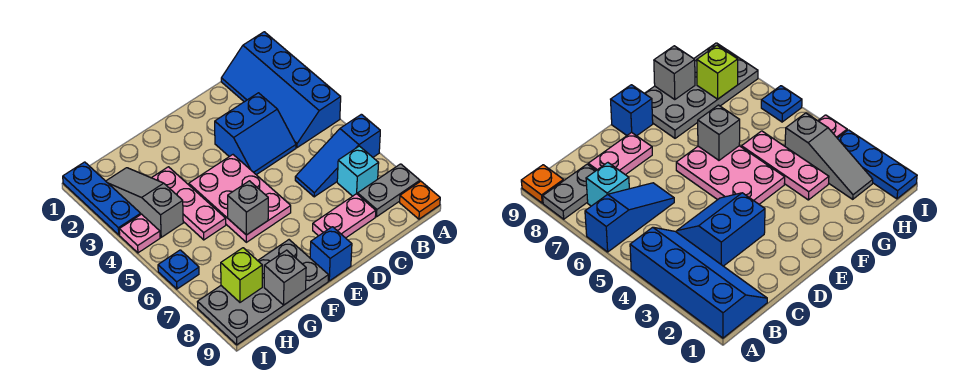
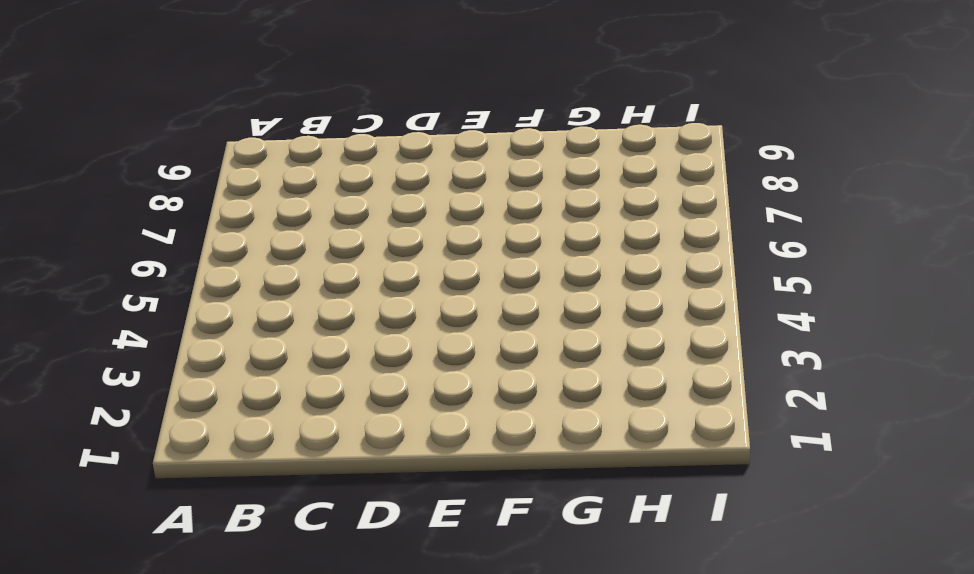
none -> blue slope A1:B4 level 1 top A
none -> blue slope A6:C6 level 1 top A
none -> grey plate A8:B8 level 1

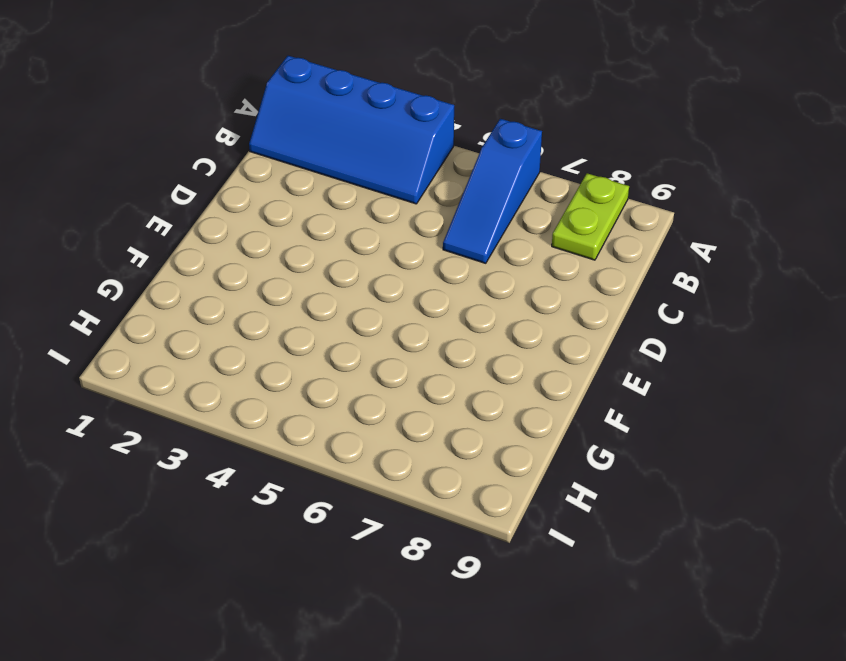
lime plate A8:B8 level 1 -> grey plate A8:B8 level 1
none -> orange plate A9 level 1
none -> cyan brick B7 level 1
none -> blue slope C3:D4 level 1 top 3

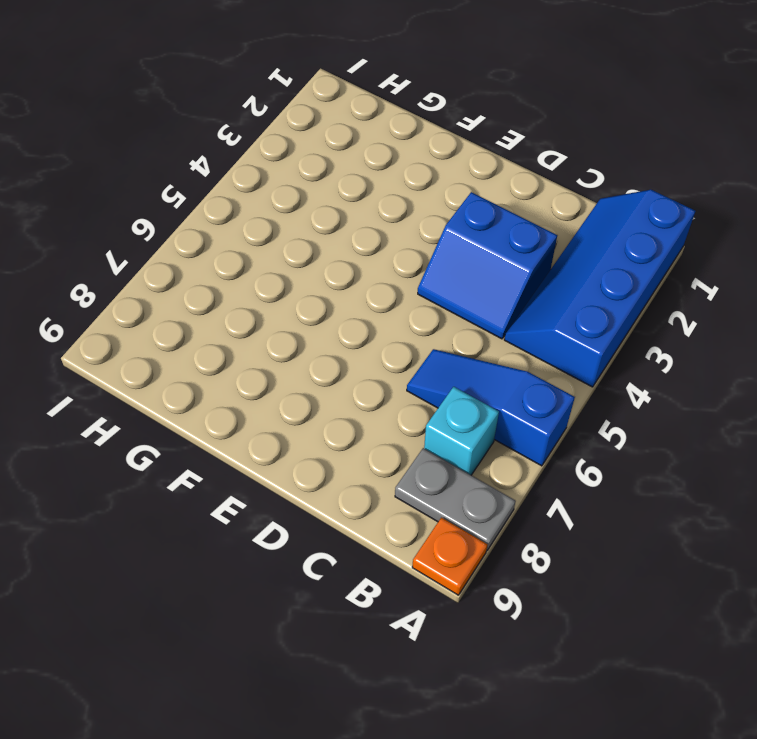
none -> pink plate C8:D8 level 1
none -> pink plate E4:F6 level 1
none -> blue brick E9 level 1

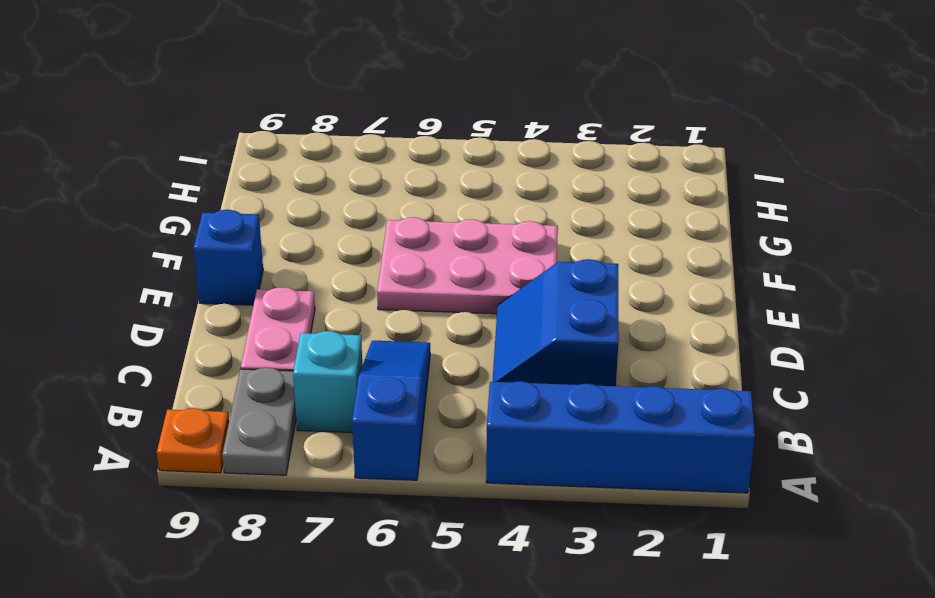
none -> grey plate F8:I9 level 1
none -> pink plate G3:G5 level 1
none -> grey slope H2:H4 level 1 top 4

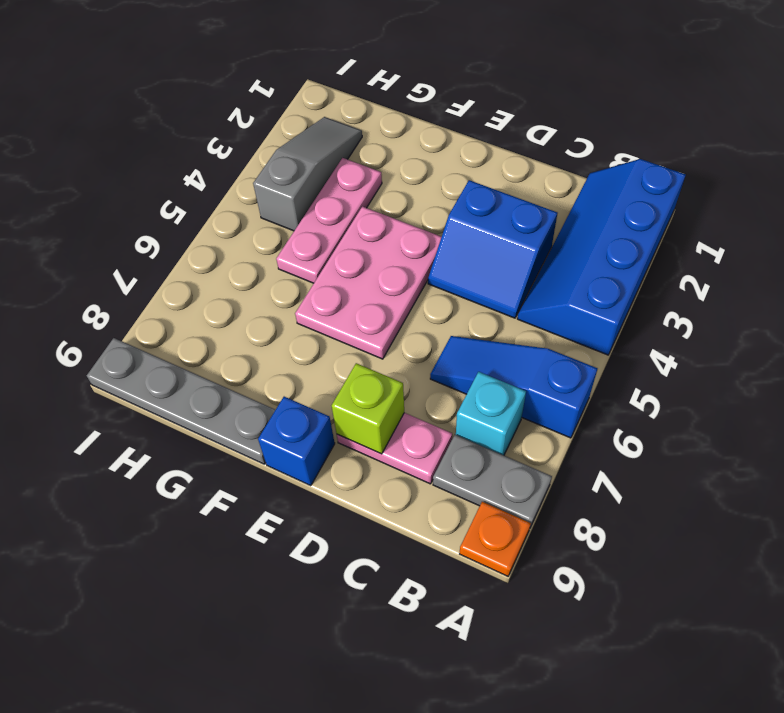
lime brick D8 level 2 -> lime brick H8 level 2
grey plate F9:I9 level 1 -> grey plate F8:I9 level 1
none -> blue plate I1:I3 level 1
none -> pink plate I4 level 1
none -> blue plate I6 level 1

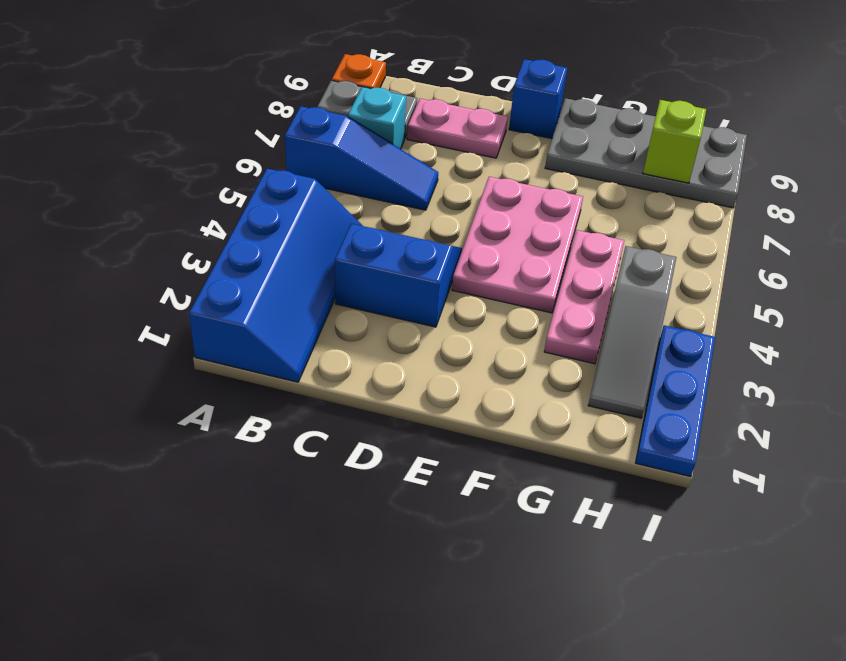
none -> pink plate I4 level 1
none -> blue plate I6 level 1
none -> grey brick F6 level 2

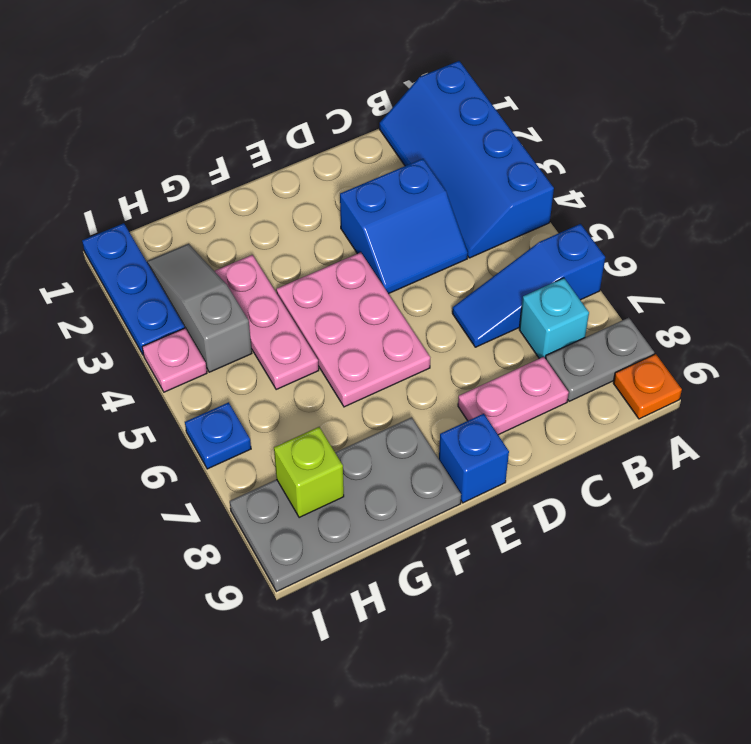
none -> grey brick F6 level 2
none -> grey brick G9 level 2

